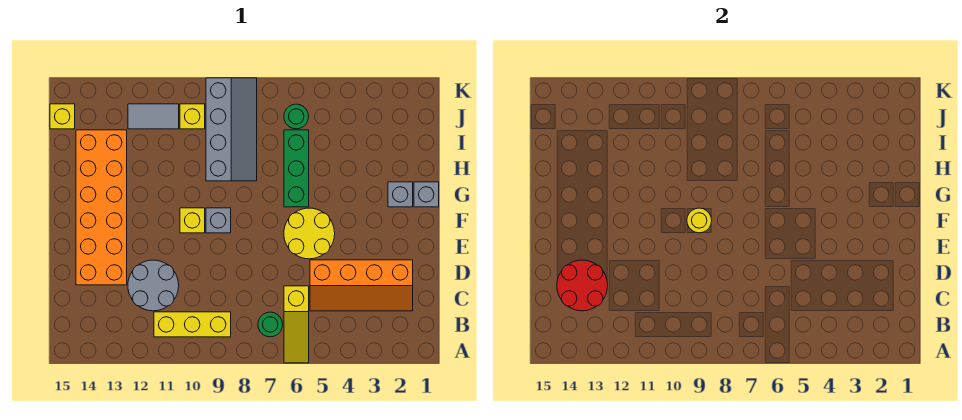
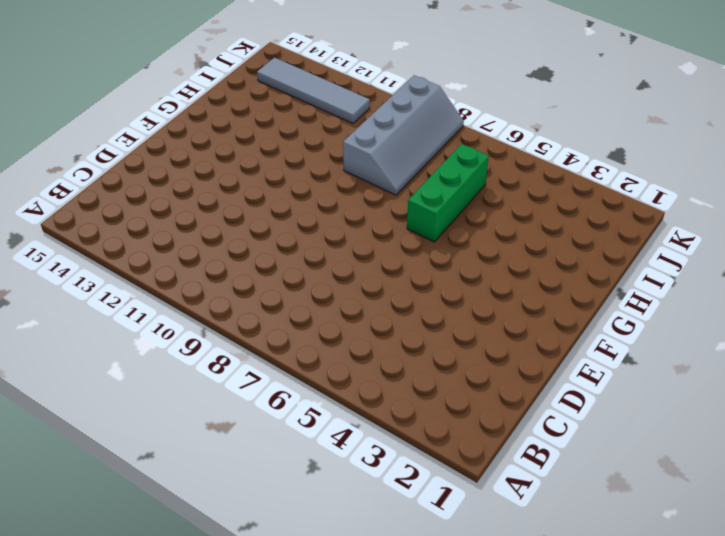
grey tile J11:J14 level 1 -> grey tile J11:J12 level 1
none -> yellow slope A6:C6 level 1 top C
none -> green round brick B7 level 1
none -> yellow brick B9:B11 level 1

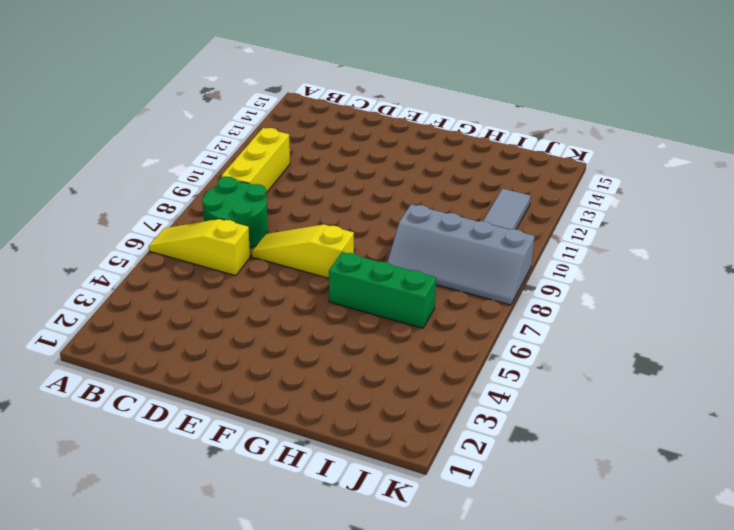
green round brick B7:C8 level 1 -> green round brick B7 level 1
yellow slope D7:F7 level 1 top F -> none
none -> orange slope C2:D5 level 1 top D
none -> grey round brick C11:D12 level 1
none -> orange brick D13:I14 level 1

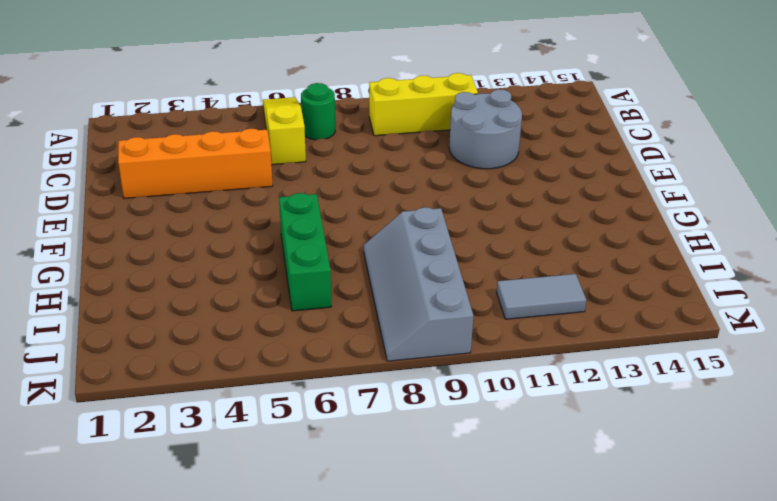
none -> orange brick D13:I14 level 1
none -> yellow round brick E5:F6 level 1
none -> grey brick F9 level 1

